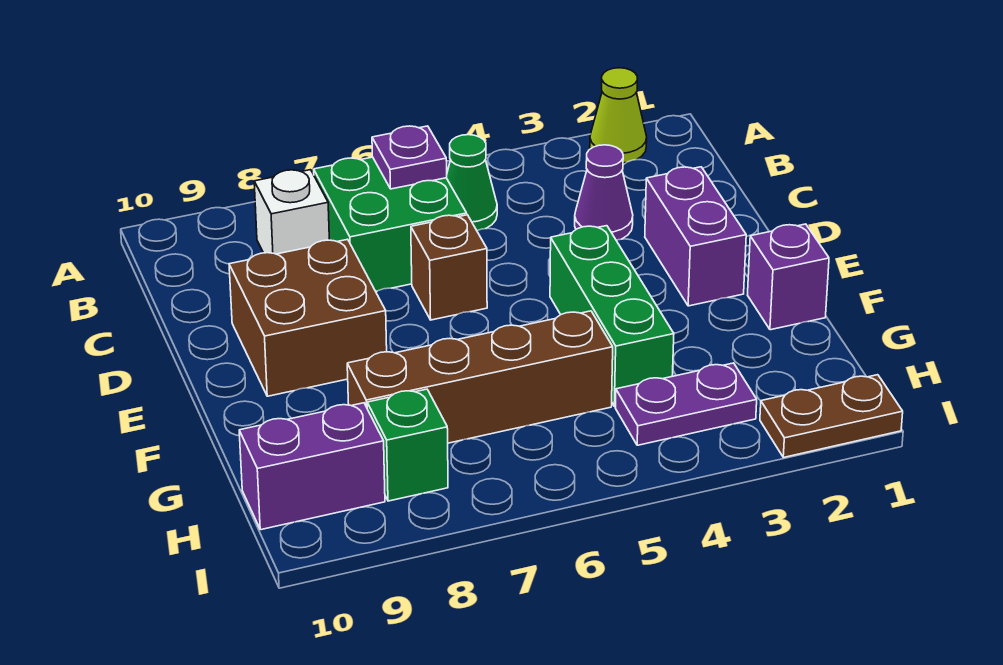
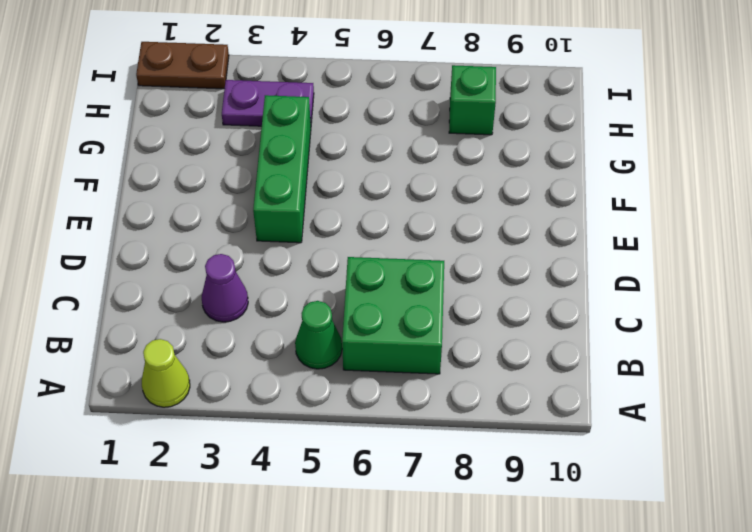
none -> white brick B8 level 1
none -> purple brick D2:E2 level 1
none -> brown brick D6 level 1

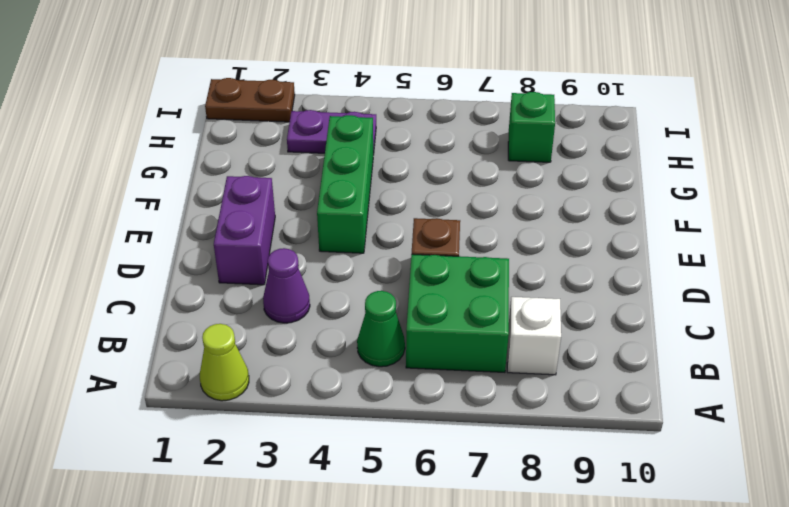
none -> brown brick D8:E9 level 1
none -> purple brick F1 level 1
none -> brown brick G5:G8 level 1

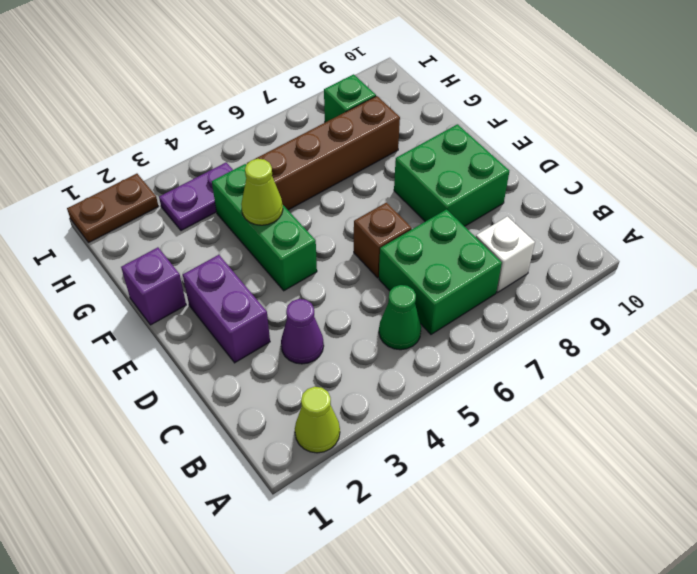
green brick D8:E9 level 1 -> brown brick D8:E9 level 1
lime cone F4 level 2 -> none
none -> purple brick H9:H10 level 1
none -> purple plate B6 level 2

